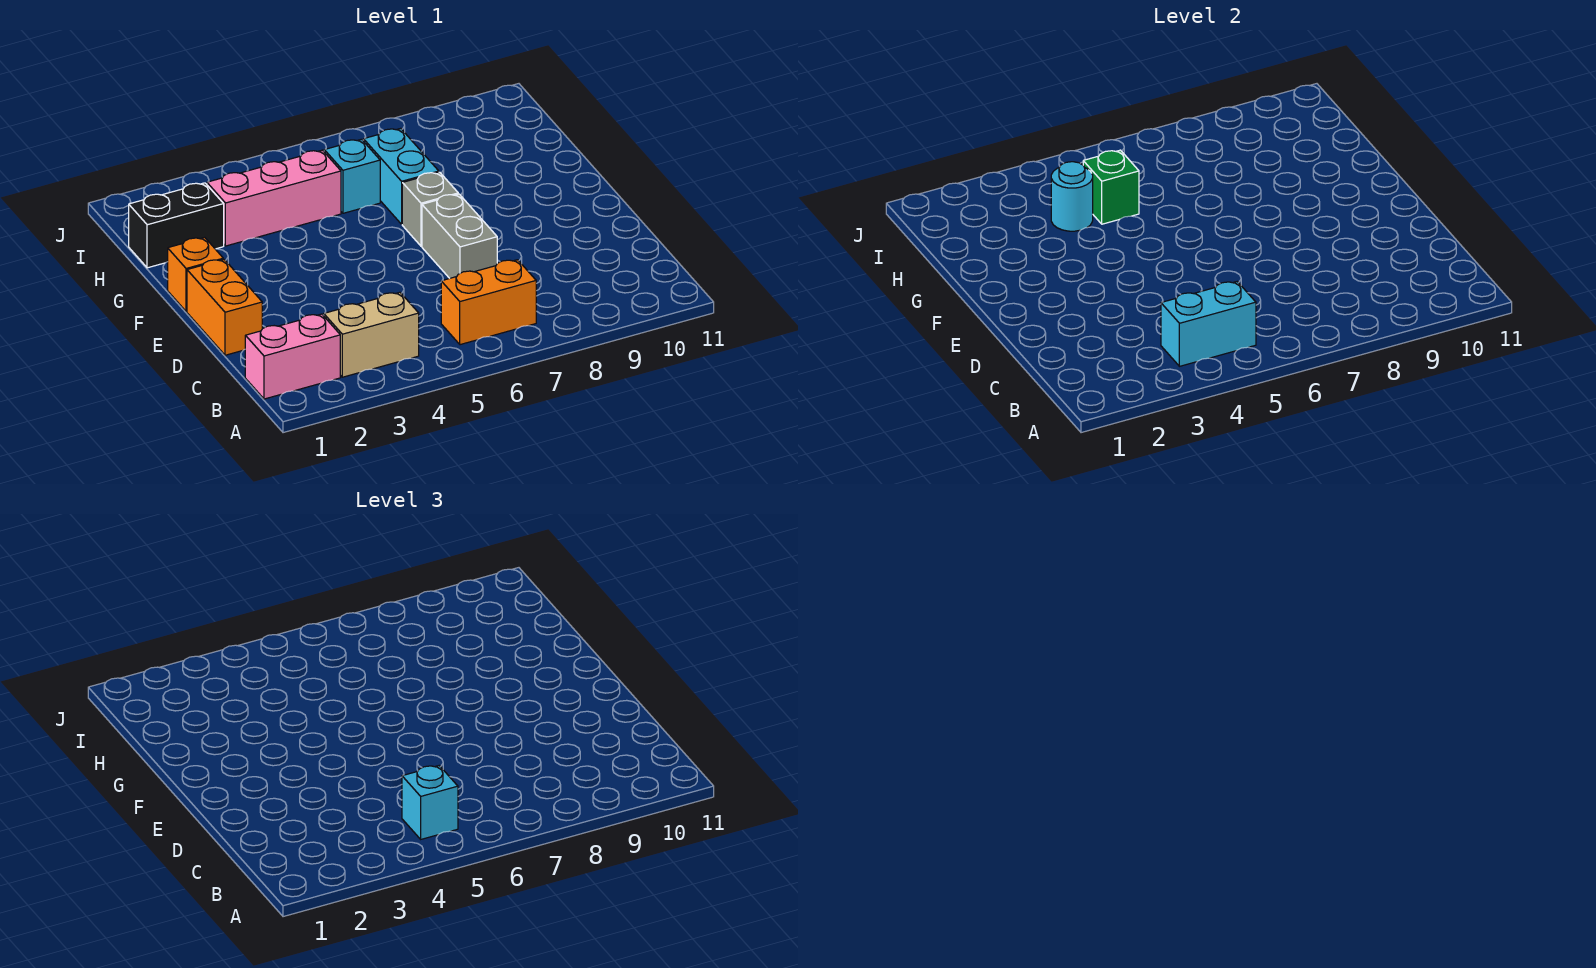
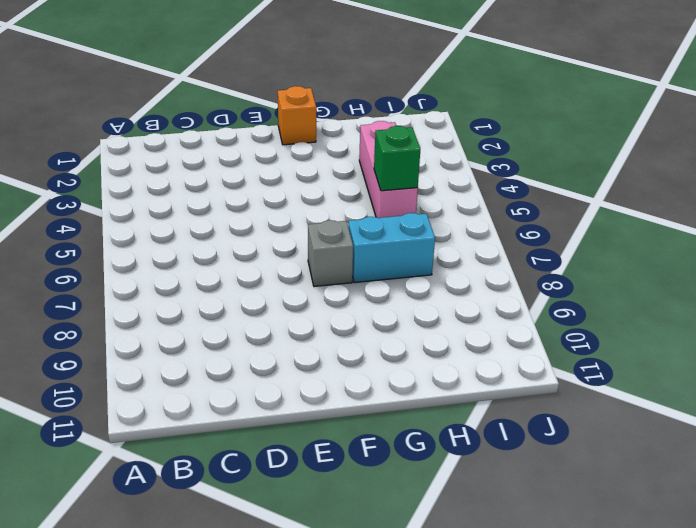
none -> pink brick B1:B2 level 1
none -> tan brick B3:B4 level 1
none -> orange brick B6:B7 level 1

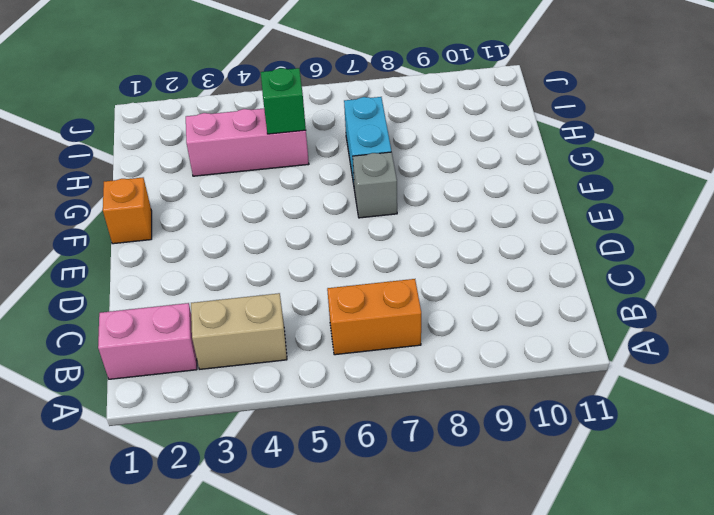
none -> orange brick D1:E1 level 1
none -> grey brick D7:E7 level 1
none -> black brick H1:H2 level 1

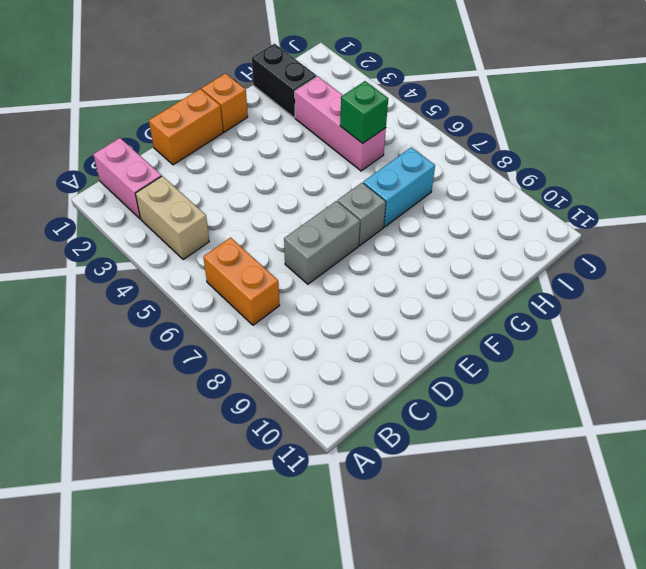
none -> cyan brick H6 level 1
none -> cyan brick B4:B5 level 2
none -> cyan round brick H4 level 2

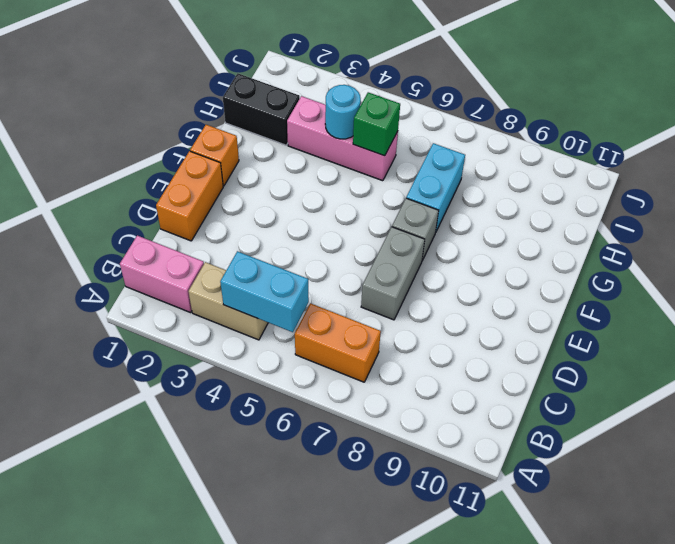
none -> cyan brick H6 level 1
none -> cyan brick B5 level 3

